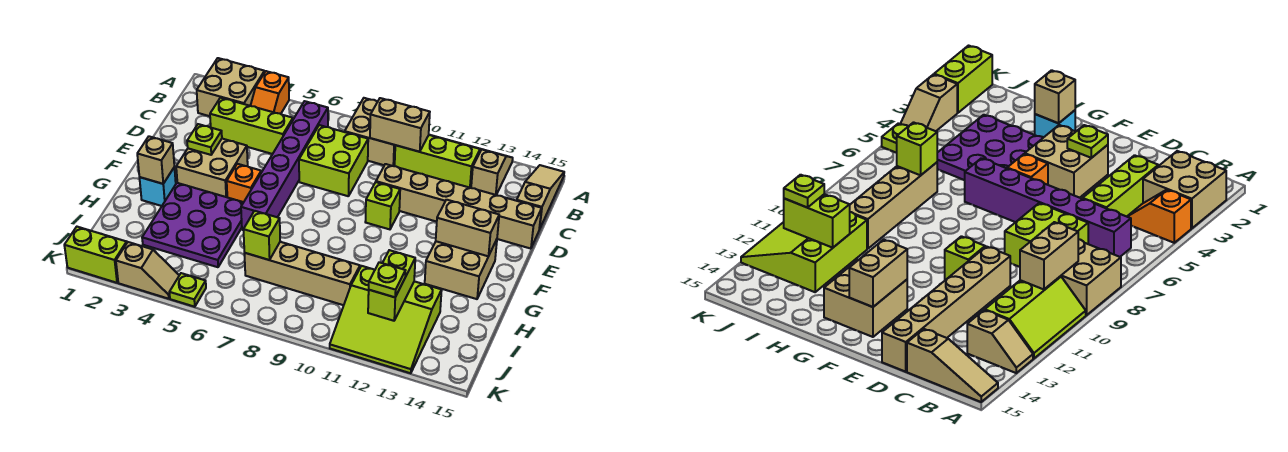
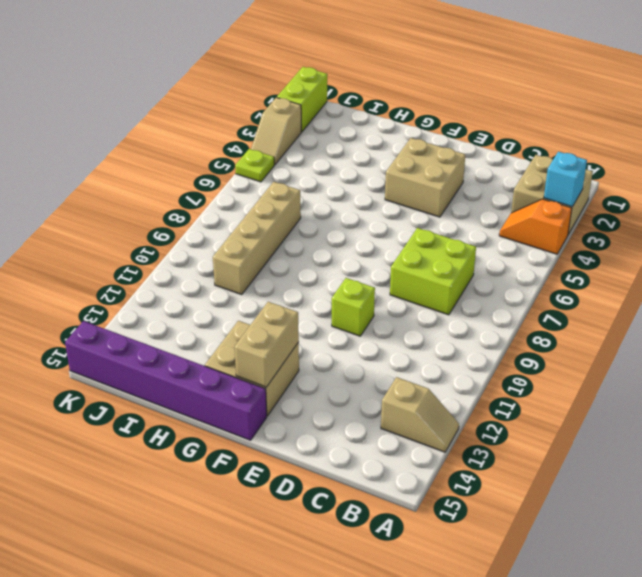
cyan brick A3 level 2 -> cyan brick G2 level 1
purple brick F15:K15 level 1 -> purple brick B6:G6 level 1
none -> tan brick A8:B9 level 1
none -> lime slope A10:B12 level 1 top B
none -> tan slope A15:C15 level 1 top C

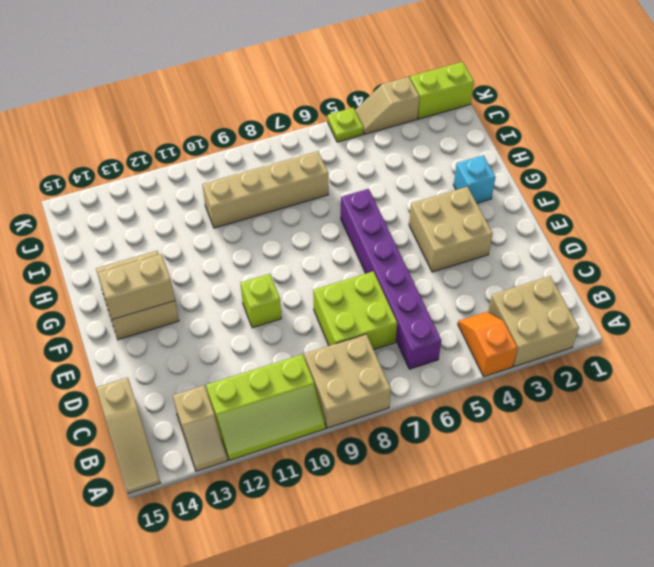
none -> lime brick C3:C5 level 1
none -> tan brick D10:D15 level 1
none -> orange brick F5 level 1

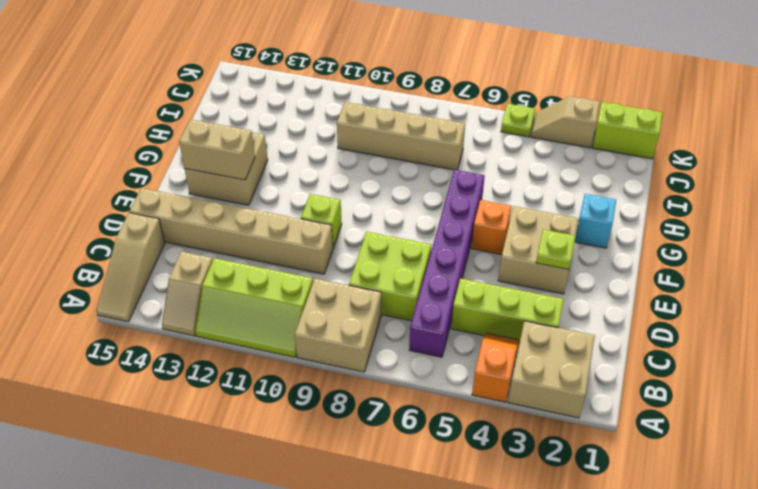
none -> purple plate G3:I5 level 1
none -> lime slope I11:K13 level 1 top I
none -> tan brick B9:B10 level 2

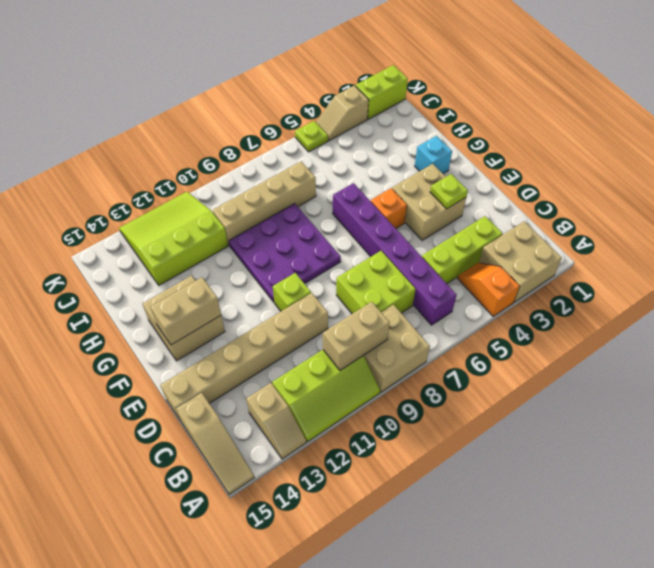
purple plate F8:H10 level 1 -> purple plate G3:I5 level 1
none -> tan brick G2 level 2
none -> lime brick I7 level 2
none -> lime brick I12:J12 level 2

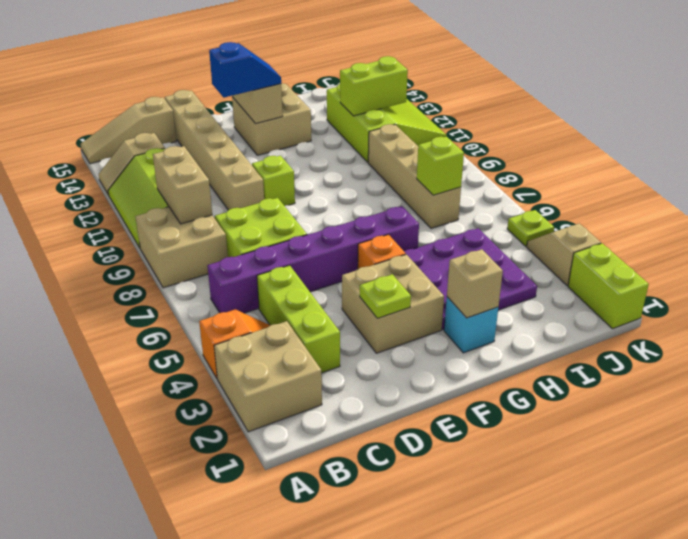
blue slope E13:F13 level 3 top E -> none
none -> lime plate J12 level 3

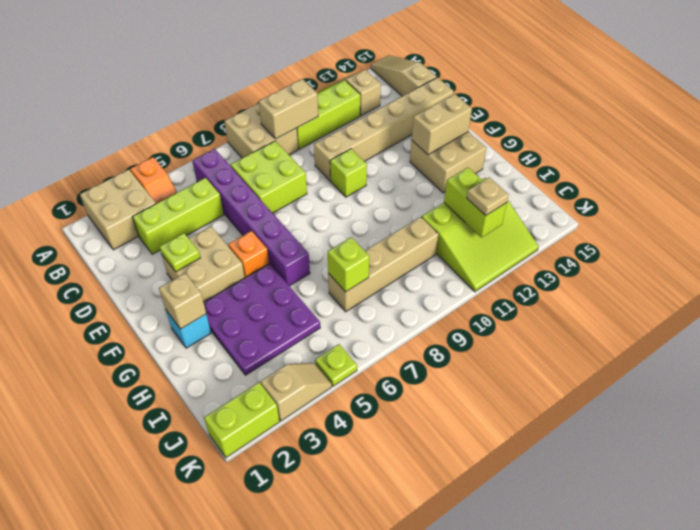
tan plate J12 level 3 -> lime plate J12 level 3

